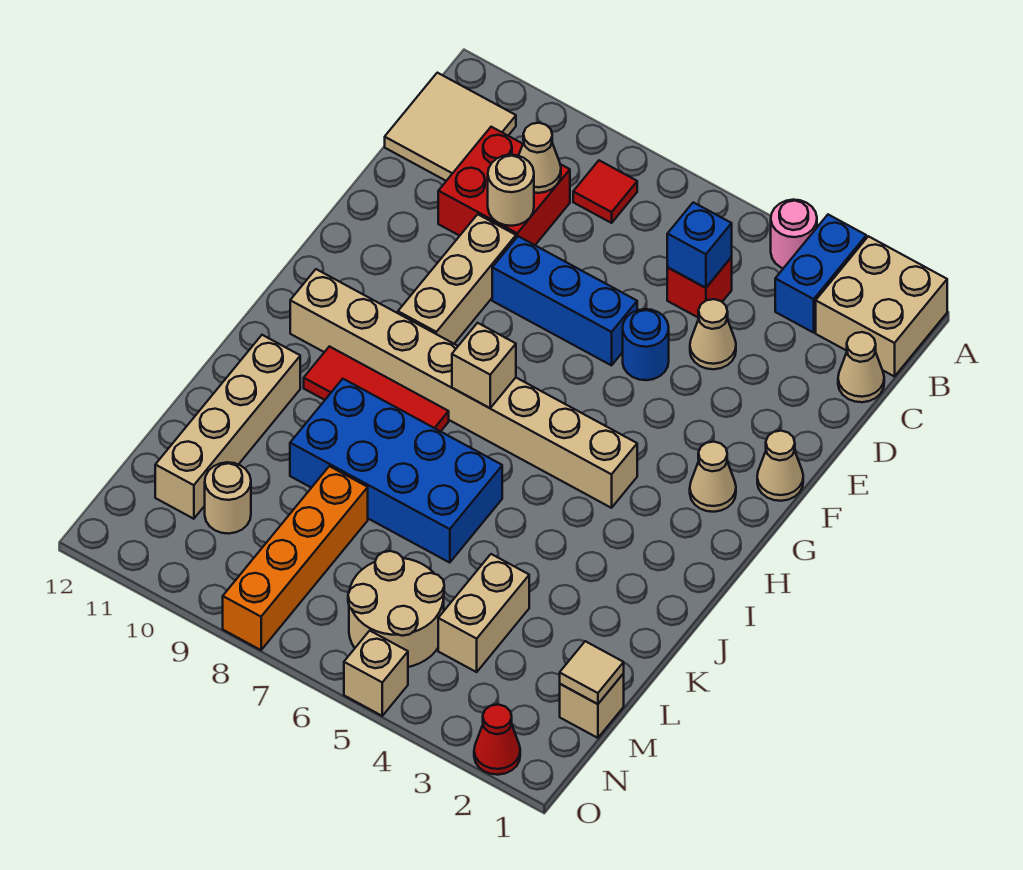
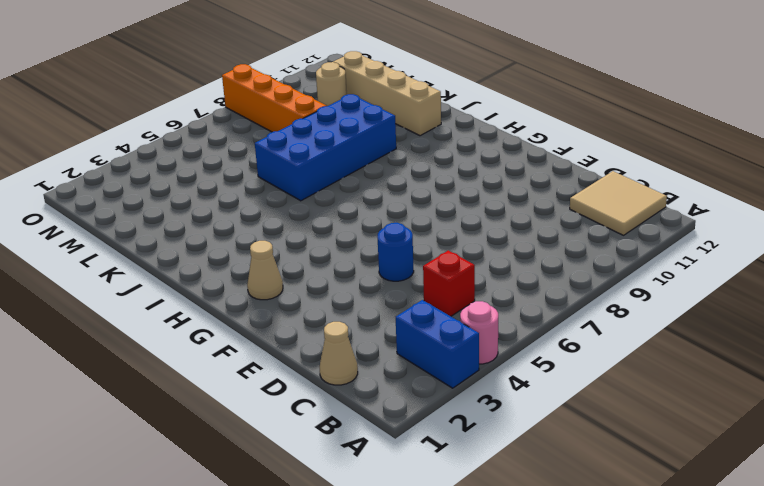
none -> tan brick A1:B2 level 1
none -> red tile B8 level 1
none -> red brick C9:D10 level 1
none -> tan cone D4 level 1

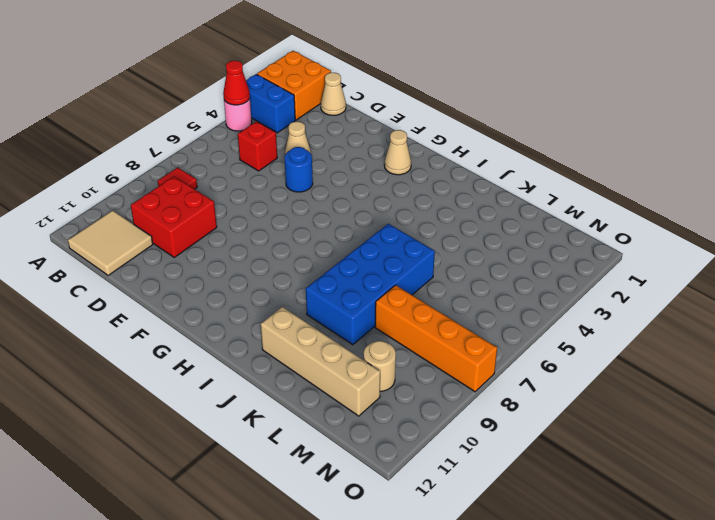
orange brick A1:B2 level 1 -> tan brick A1:B2 level 1
red cone A4 level 2 -> red cone O2 level 1
none -> blue brick E6:E8 level 1
none -> tan brick E9:G9 level 1
none -> tan cone F1 level 1
none -> tan brick H4:H11 level 1

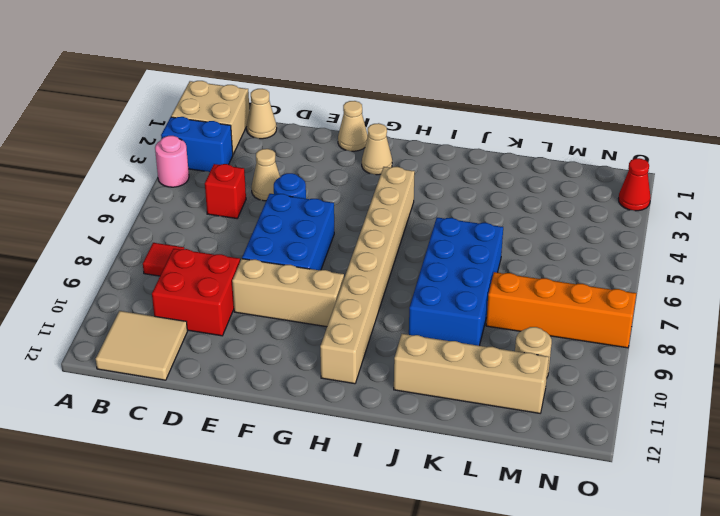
blue brick E6:F8 level 1 -> blue brick E6:E8 level 1
none -> red tile I8:I10 level 1
none -> tan brick L4:M4 level 1
none -> tan brick M1 level 1
none -> tan round brick M5:N6 level 1

